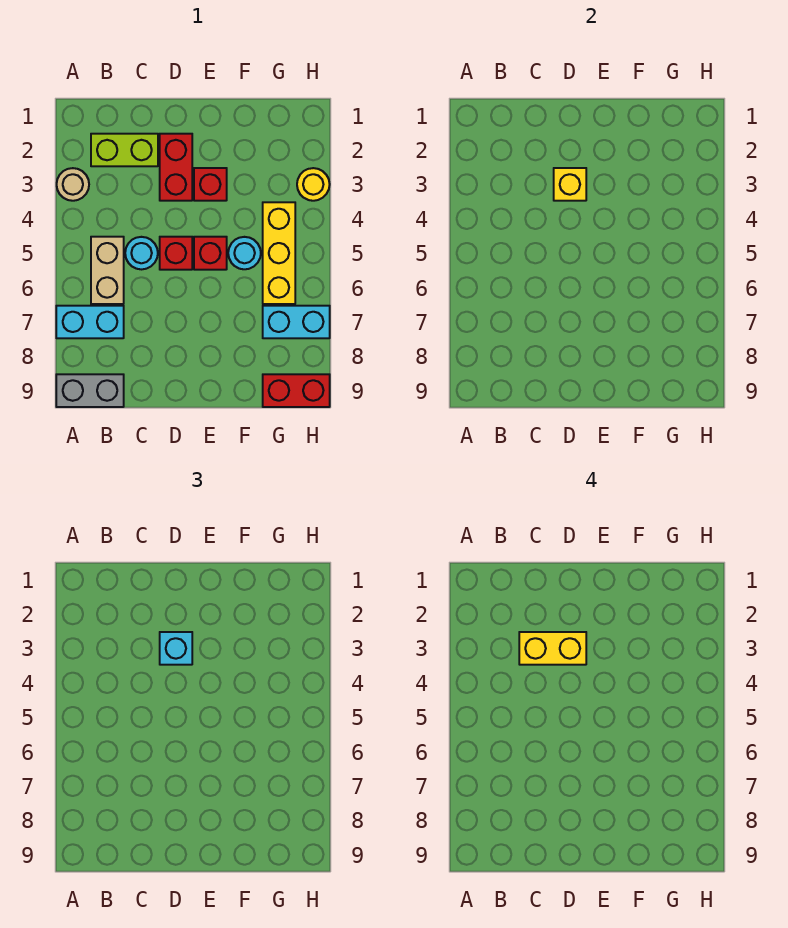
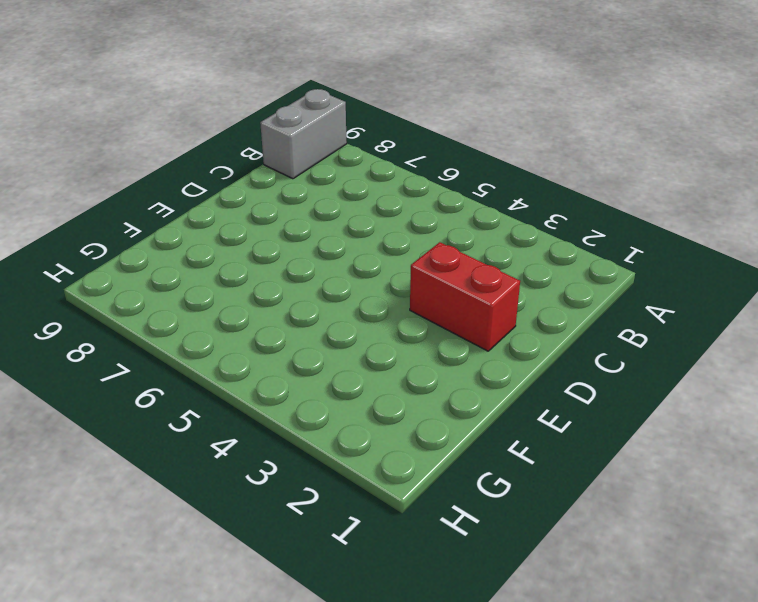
none -> tan round brick A3 level 1
none -> cyan brick A7:B7 level 1
none -> lime brick B2:C2 level 1

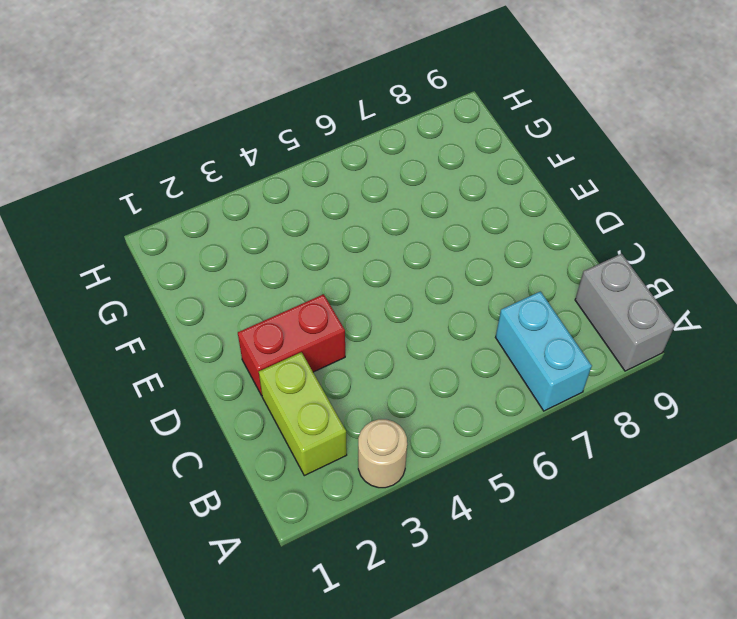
none -> tan brick B5:B6 level 1
none -> cyan round brick C5 level 1
none -> red brick D5 level 1

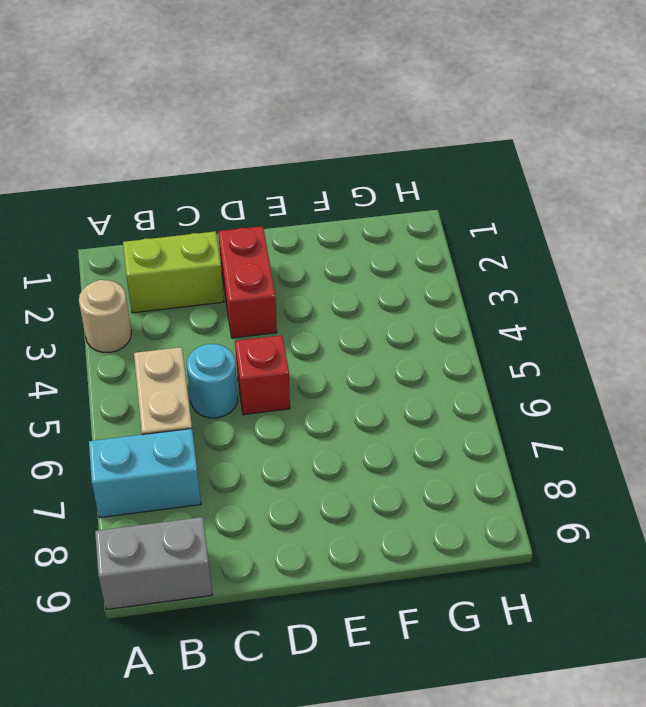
none -> red brick E3 level 1
none -> red brick E5 level 1
none -> cyan round brick F5 level 1

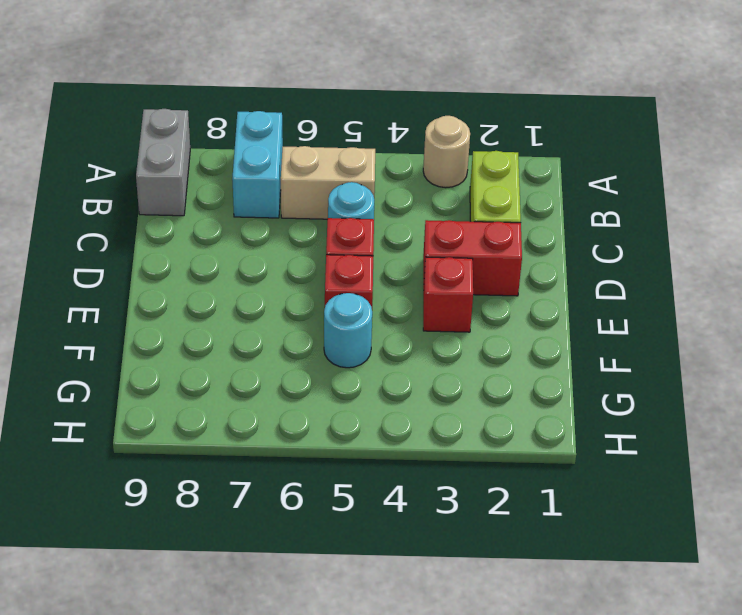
none -> yellow brick G4:G6 level 1
none -> cyan brick G7:H7 level 1
none -> red brick G9:H9 level 1

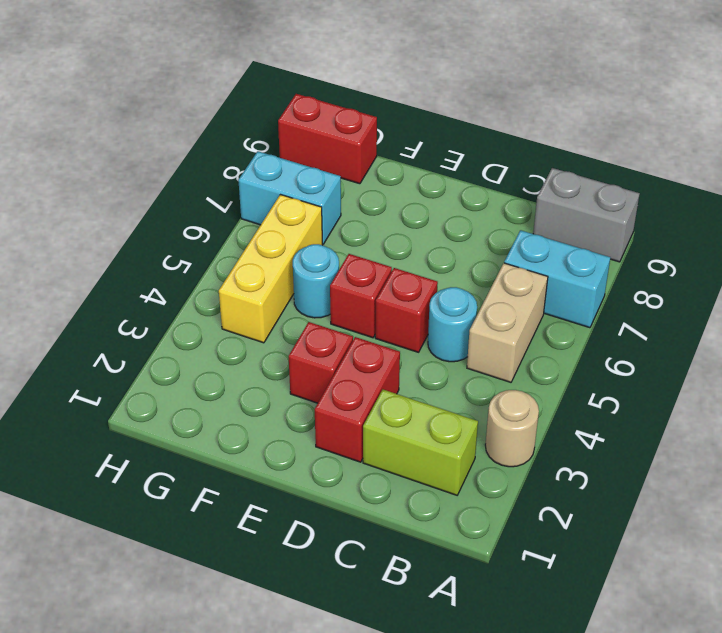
none -> yellow round brick H3 level 1
none -> yellow brick D3 level 2
none -> cyan brick D3 level 3

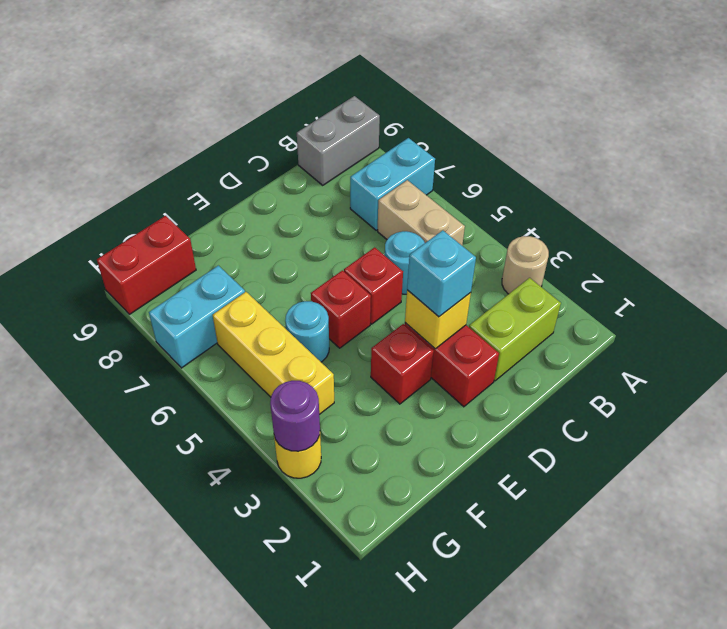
purple round brick H3 level 2 -> none
none -> yellow brick C3:D3 level 4

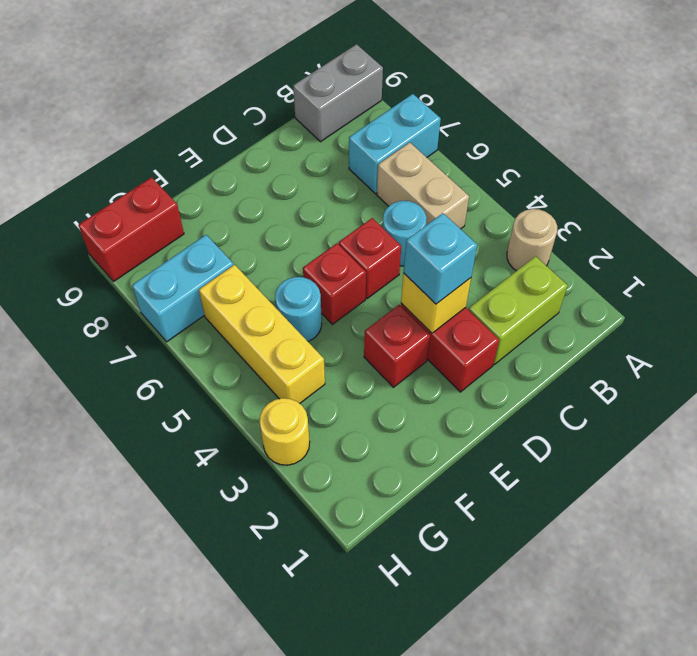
none -> yellow brick C3:D3 level 4

